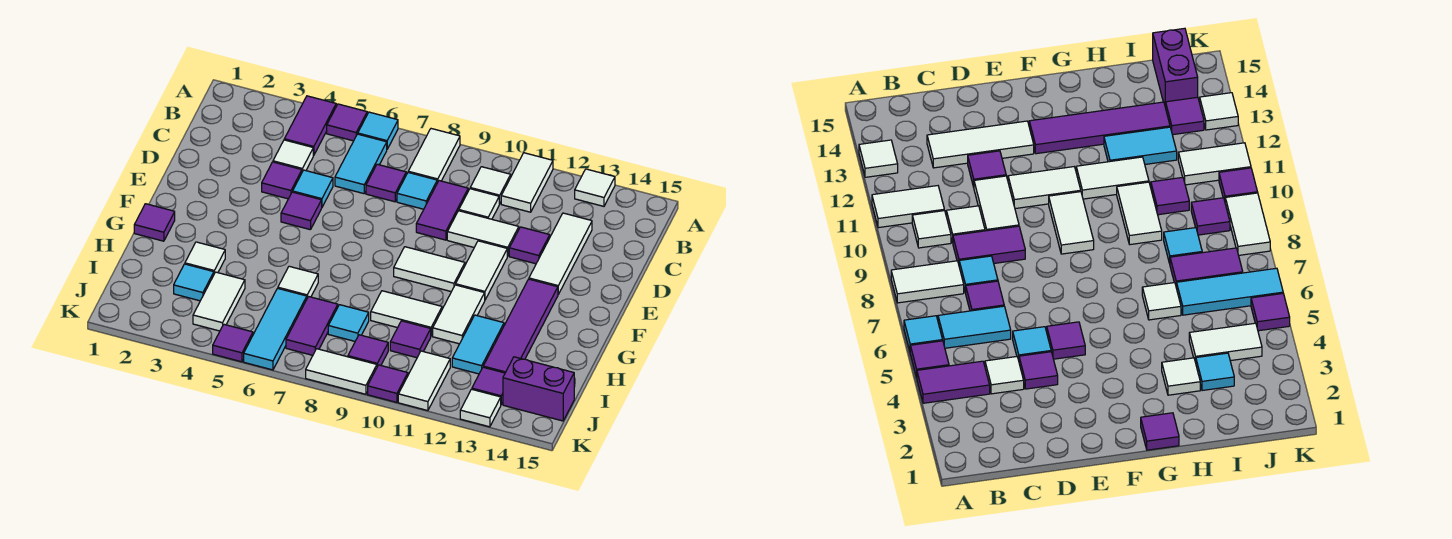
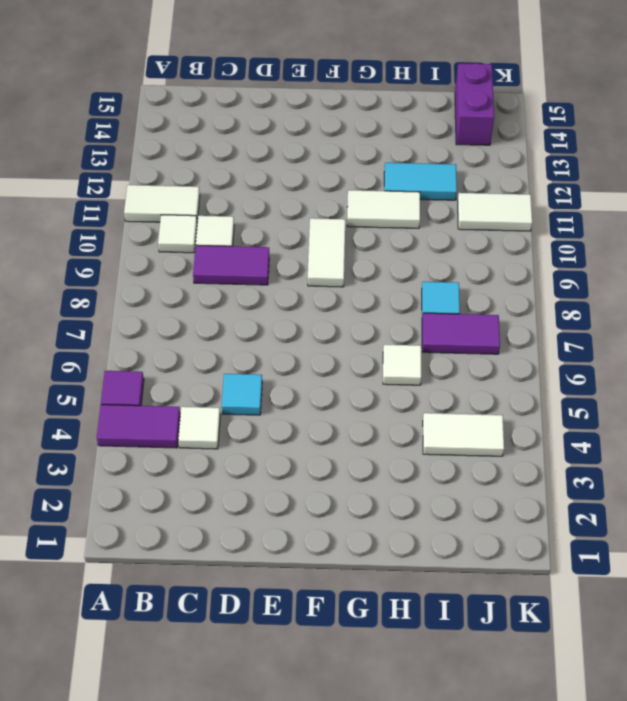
none -> cyan tile A6 level 1
none -> white tile A8:B8 level 1
none -> white tile A13 level 1
none -> cyan tile B6:C6 level 1

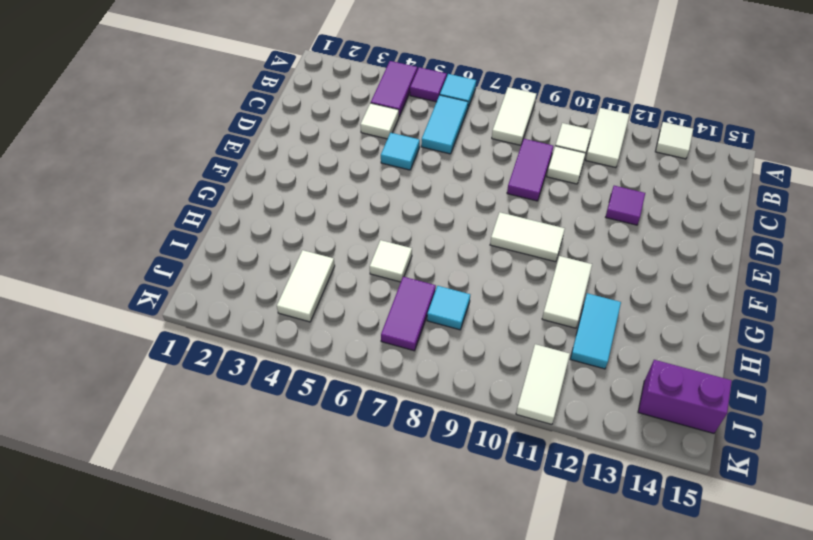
none -> purple tile C7 level 1
none -> cyan tile C8 level 1
none -> white tile C13:E13 level 1
none -> purple tile D4 level 1

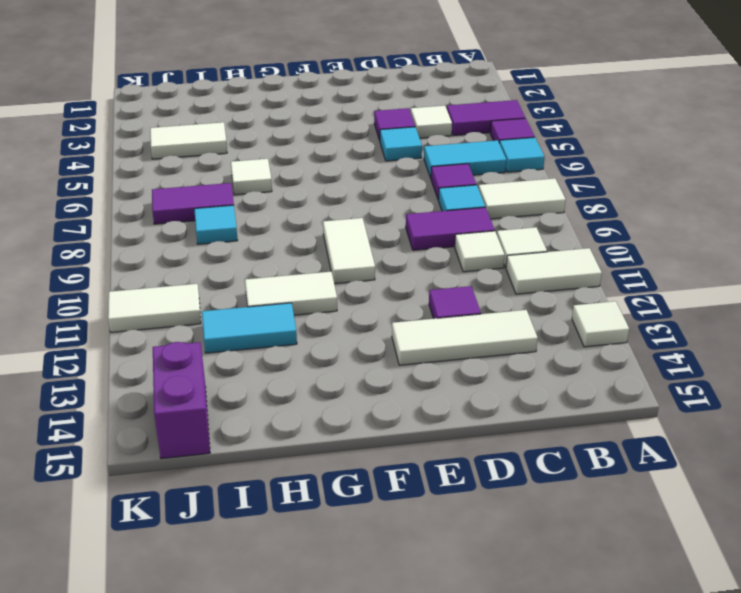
none -> white tile D10:D11 level 1
none -> purple tile E5 level 1
none -> white tile E11:F11 level 1
none -> purple tile F13:I13 level 1

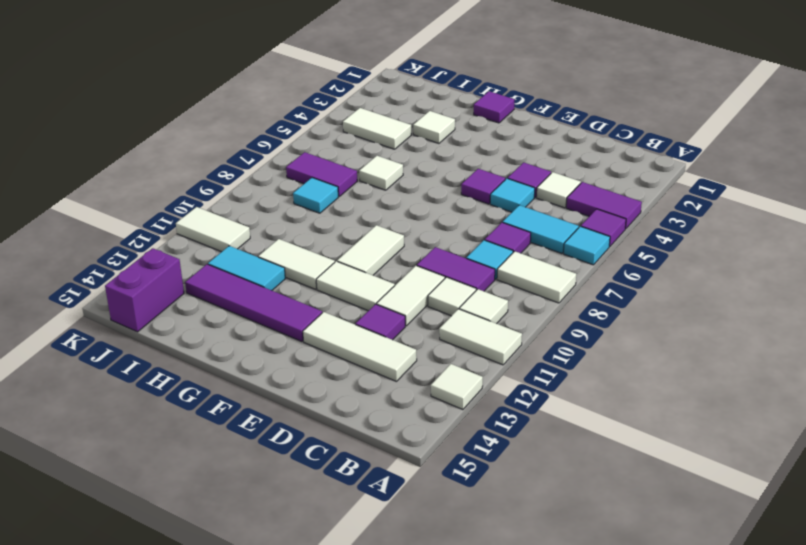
none -> white tile H9:H10 level 1
none -> cyan tile I3 level 1
none -> cyan tile I6:K6 level 1
none -> purple tile I10 level 1

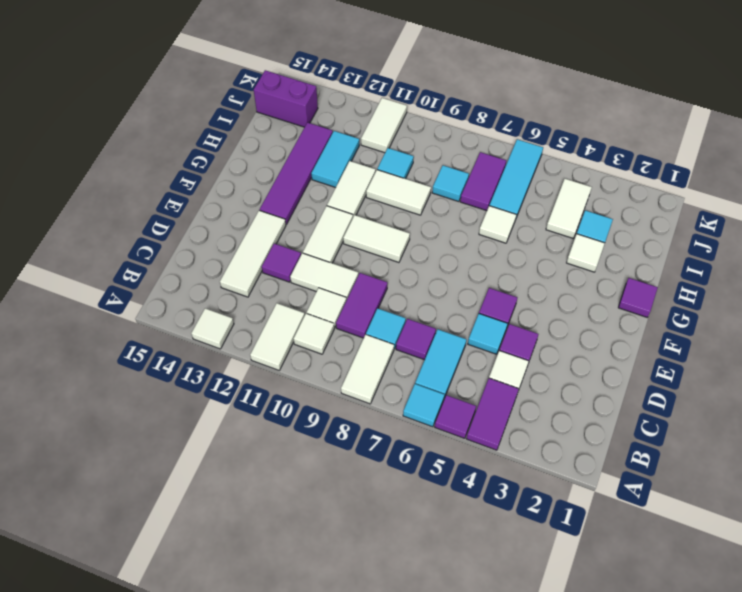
cyan tile I10 level 1 -> purple tile I10 level 1
none -> purple tile J9 level 1
none -> purple tile J13 level 1
none -> purple tile K5 level 1
none -> white tile K8:K9 level 1

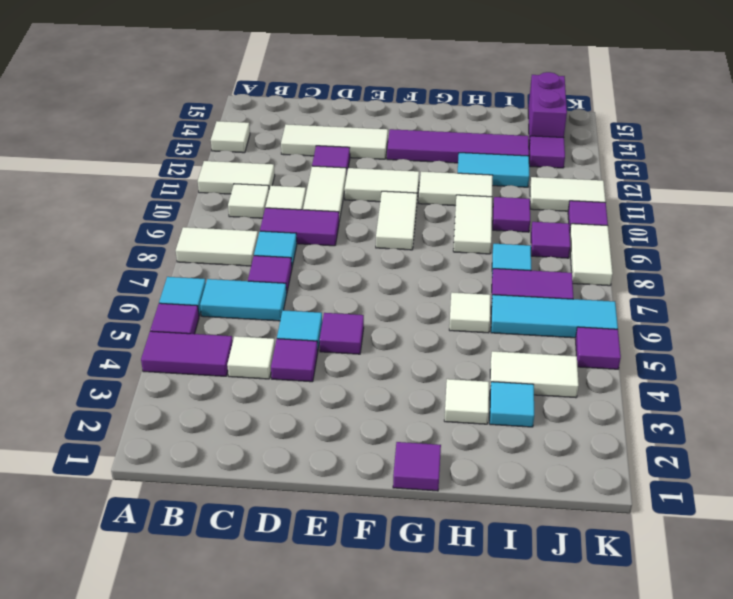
none -> white tile K13 level 1

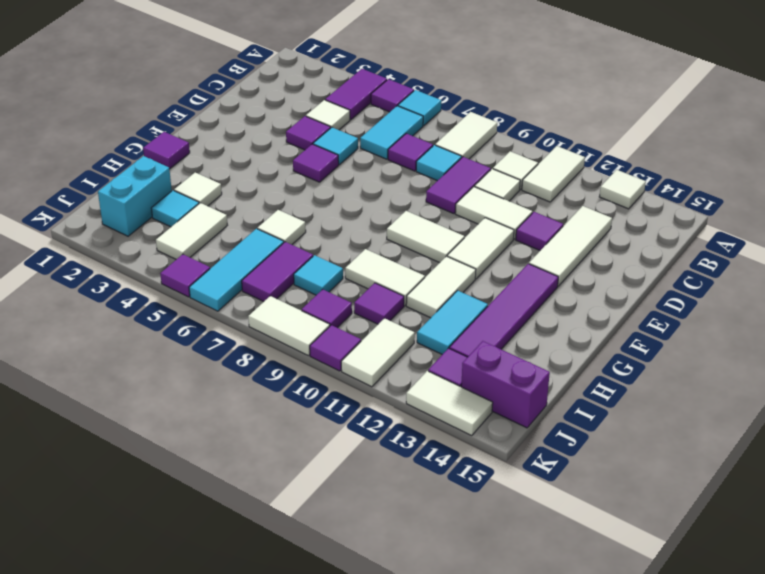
cyan brick I2:J2 level 1 -> none
white tile K13:K14 level 1 -> white tile K13 level 1

